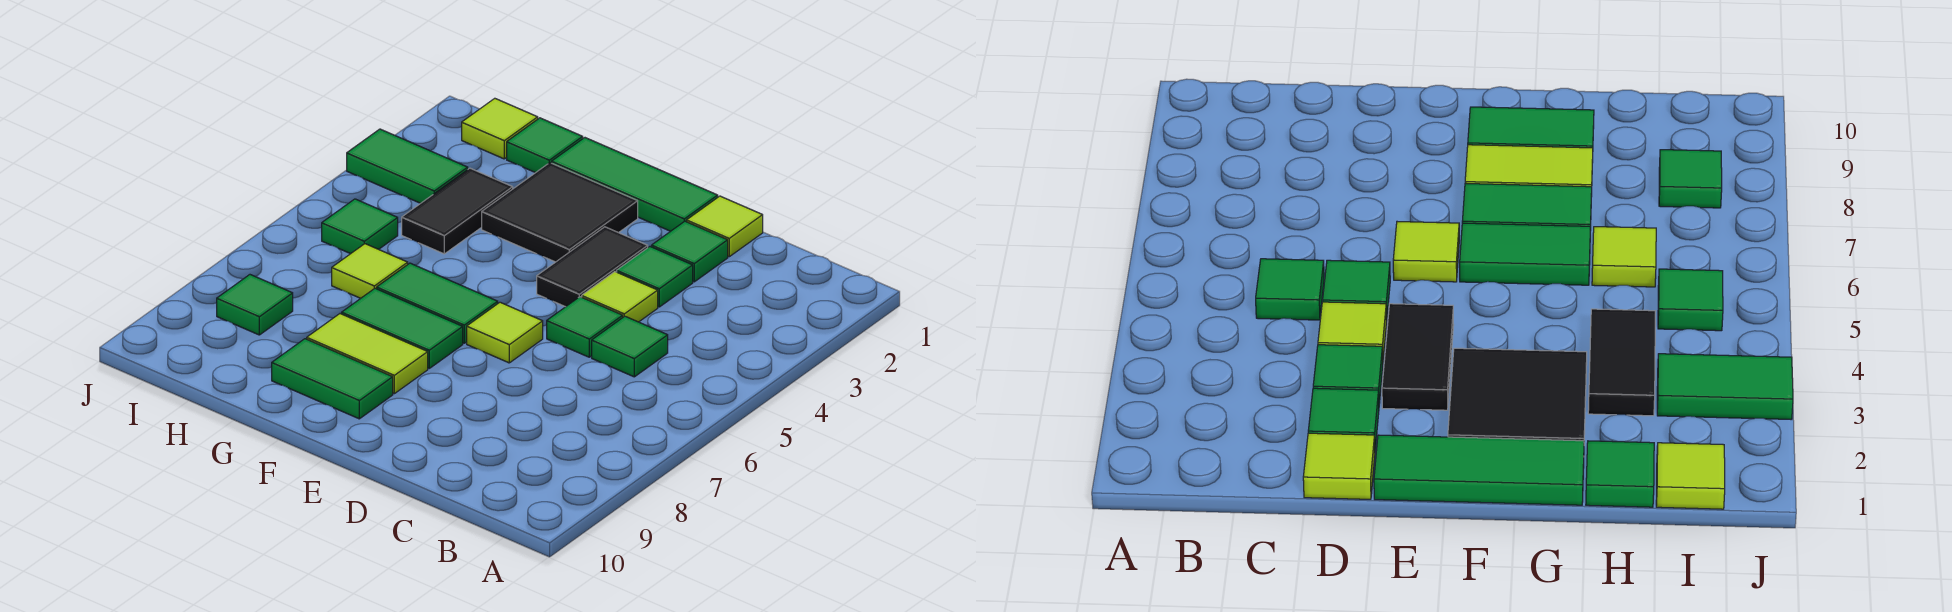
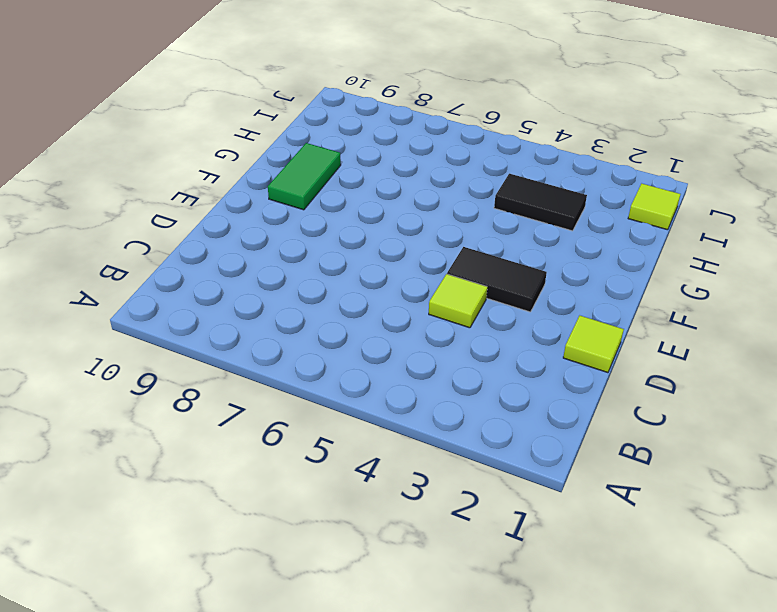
none -> green tile C5 level 1
none -> green tile D2 level 1
none -> green tile D3 level 1

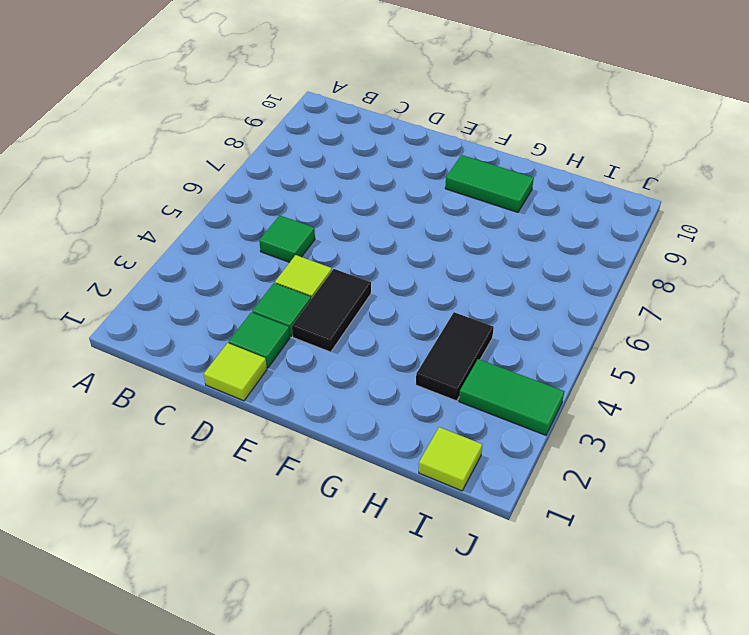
none -> green tile D5 level 1
none -> green tile E1:G1 level 1
none -> lime tile E6 level 1

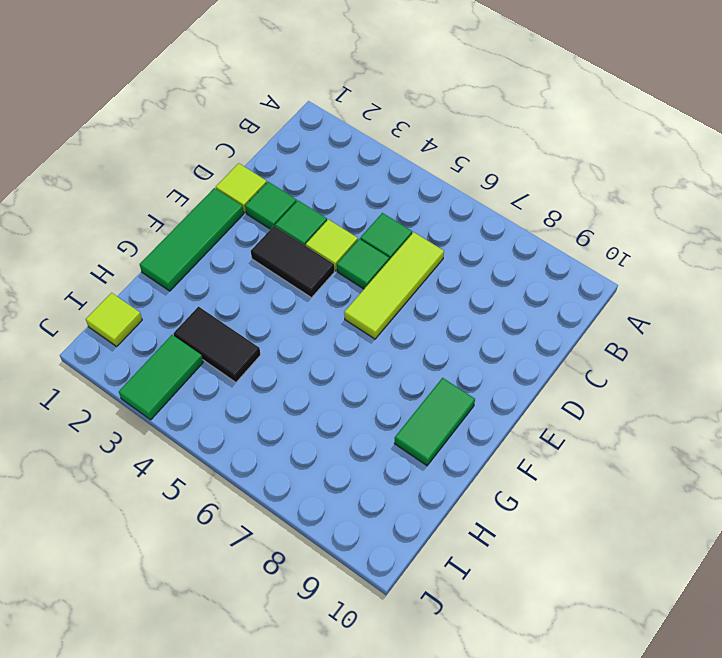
lime tile C6:E6 level 1 -> lime tile E6 level 1
none -> black tile F2:G3 level 1
none -> green tile F6:G6 level 1
none -> green tile F7:G7 level 1

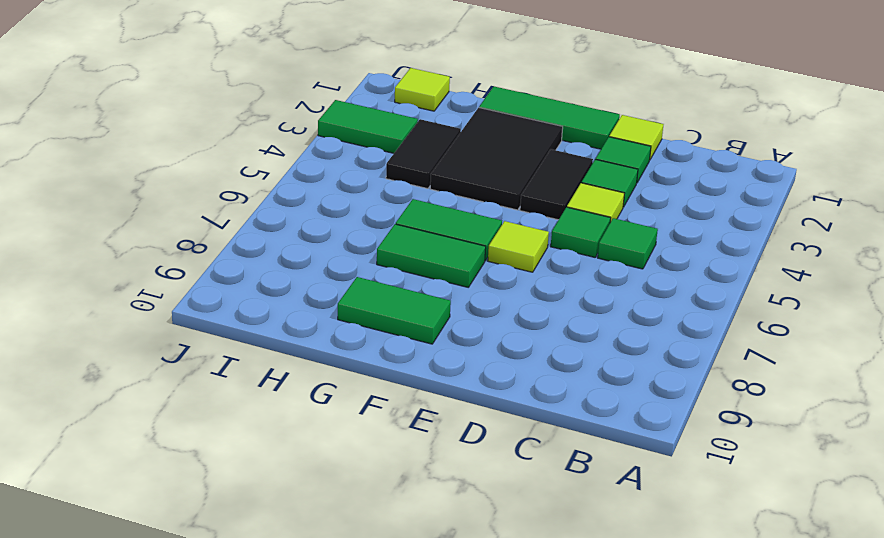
black tile F2:G4 level 1 -> black tile F2:G3 level 1
none -> lime tile F8:G8 level 1
none -> green tile H1 level 1
none -> lime tile H6 level 1

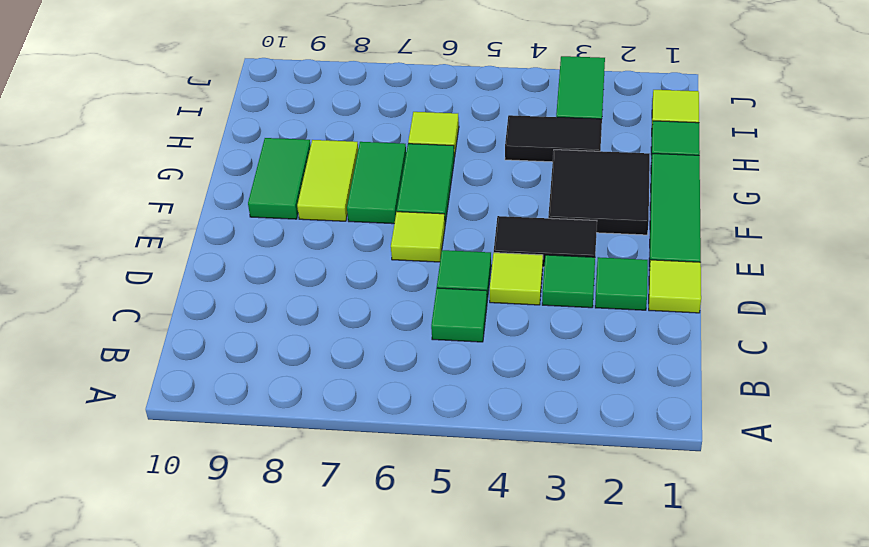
none -> green tile I5 level 1
none -> green tile I8 level 1

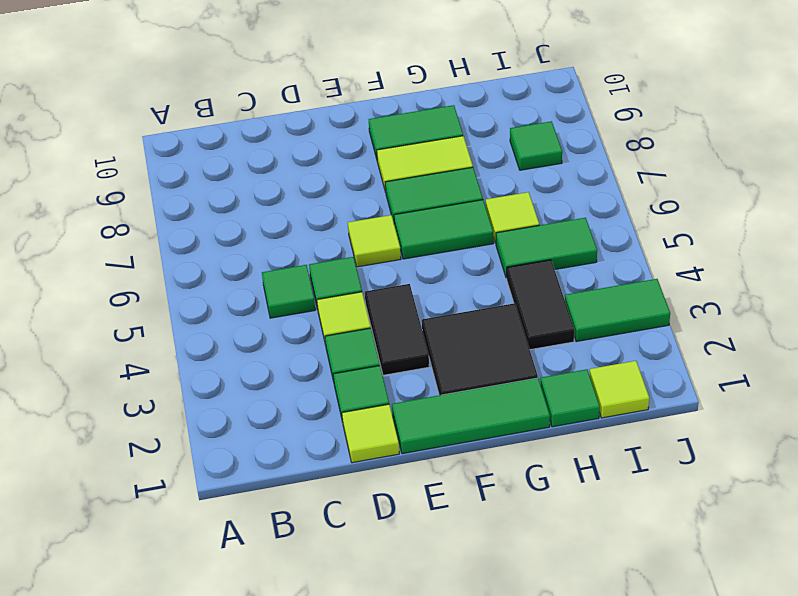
green tile H5:I5 level 1 -> green tile I5 level 1

